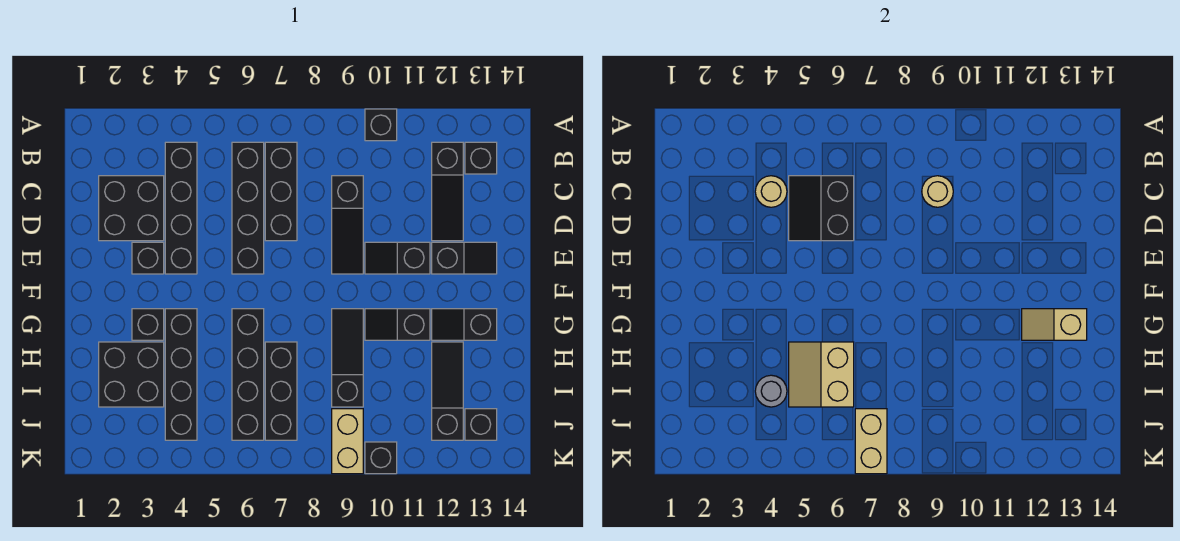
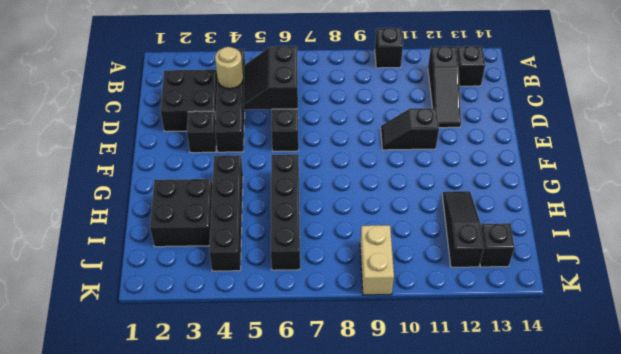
none -> black brick B7:D7 level 1
none -> black slope C9:E9 level 1 top C
none -> black slope E12:E13 level 1 top 12
none -> black brick G3 level 1

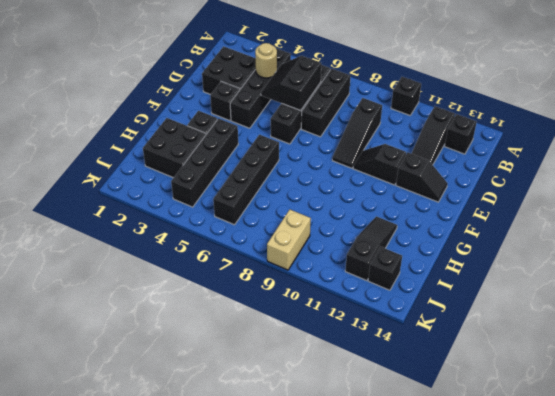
none -> black slope G9:I9 level 1 top I
none -> black slope G10:G11 level 1 top 11
none -> black slope G12:G13 level 1 top 13
none -> black brick H7:J7 level 1

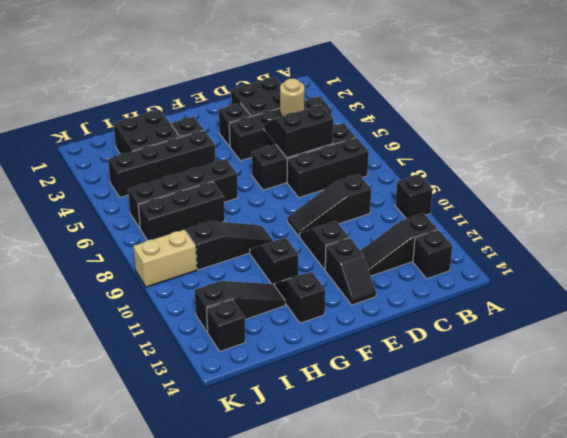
none -> black brick K10 level 1
none -> tan round brick C9 level 2
none -> tan slope G12:G13 level 2 top 13
none -> tan slope H5:I6 level 2 top 6

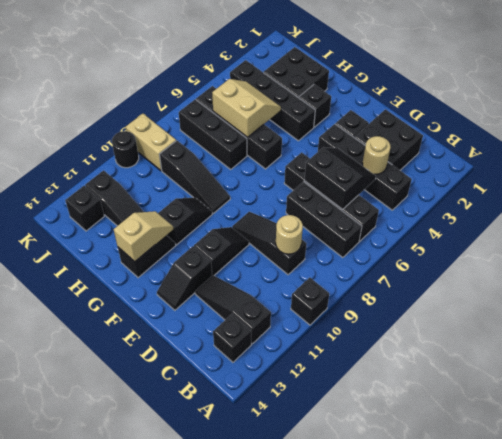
black round brick K10 level 1 -> black brick K10 level 1
none -> grey round brick I4 level 2
none -> tan brick J7:K7 level 2

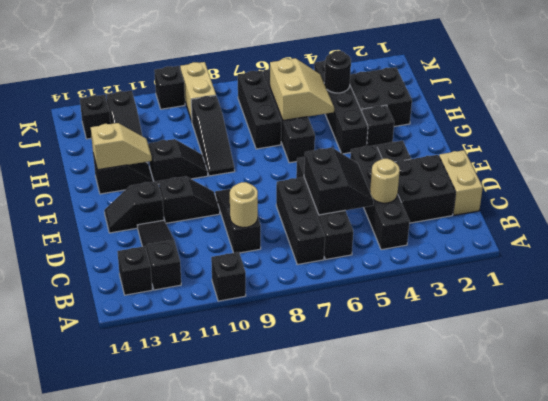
tan brick C1:D1 level 1 -> tan brick J7:K7 level 2
black round brick I4 level 2 -> grey round brick I4 level 2

